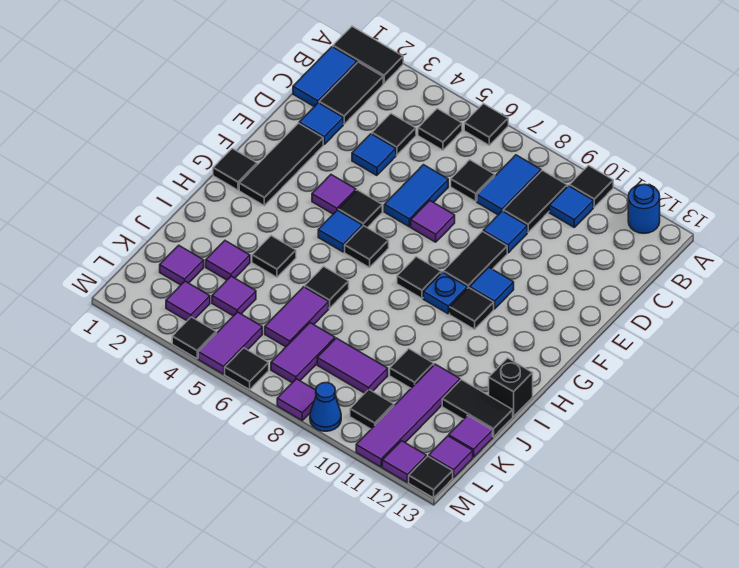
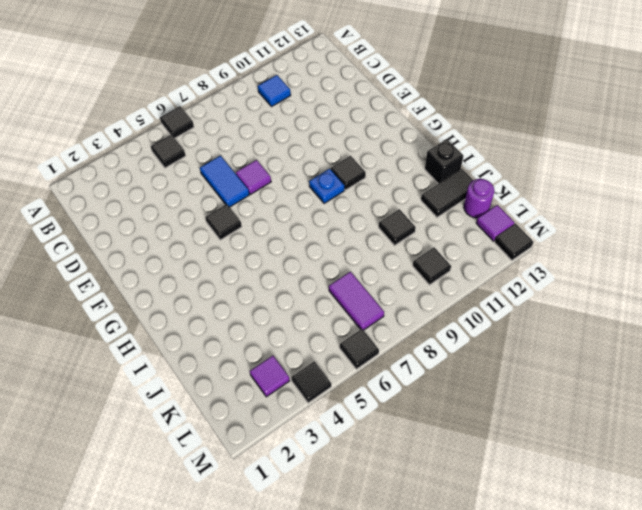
purple round brick K13 level 1 -> purple tile K13 level 1
none -> black tile A1:A2 level 1
none -> black tile A10 level 1
none -> blue round brick A12 level 1
none -> blue tile B1:C1 level 1

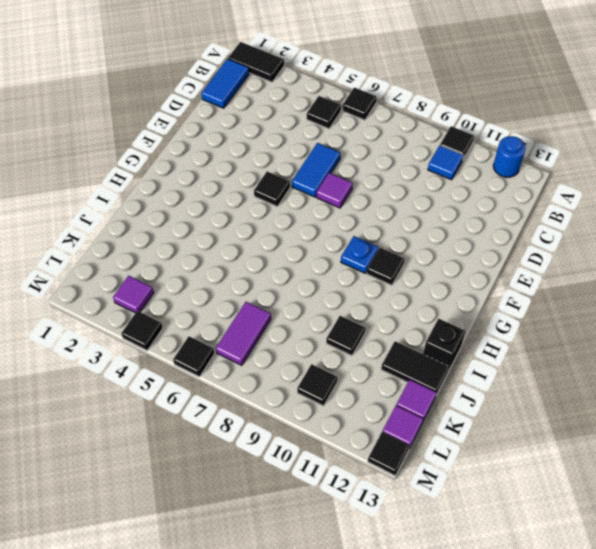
none -> black tile B2:C2 level 1
none -> blue tile B8:C8 level 1
none -> black tile B9:C9 level 1
none -> black tile C4 level 1

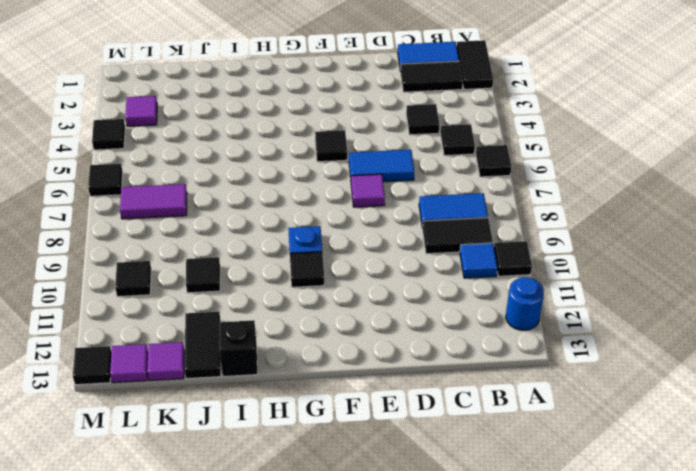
none -> black tile C7 level 1
none -> blue tile D2 level 1
none -> blue tile D4 level 1
none -> blue tile D9 level 1

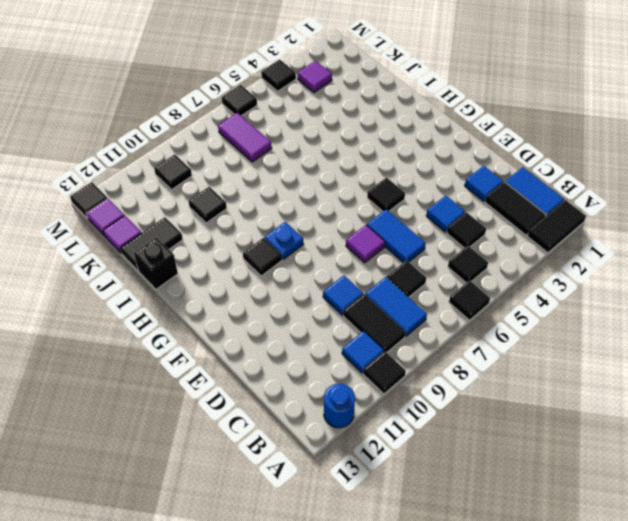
none -> black tile E2:G2 level 1
none -> black tile E9:F9 level 1
none -> purple tile F4 level 1
none -> blue tile F10 level 1

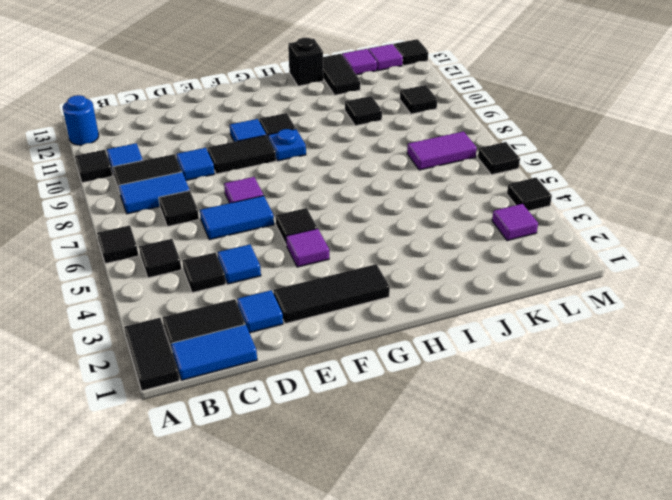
none -> black tile G1 level 1
none -> blue tile G5 level 1
none -> black tile G6 level 1
none -> black tile G8 level 1

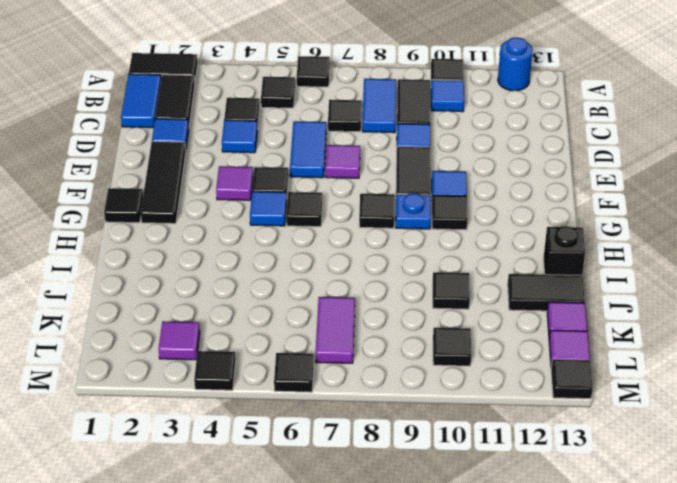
none -> black tile I4 level 1
none -> black tile I6 level 1
none -> purple tile J3 level 1
none -> purple tile J6:K6 level 1

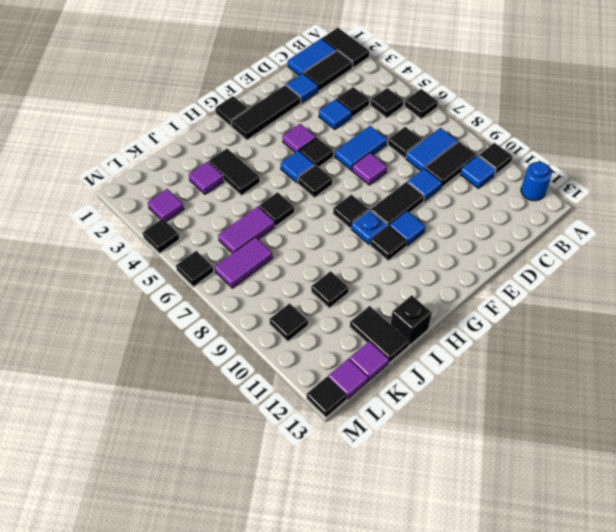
black tile I3:I4 level 1 -> black tile I4 level 1
none -> purple tile J11:M11 level 1
none -> purple tile K2 level 1
none -> purple tile K4 level 1
none -> purple tile K8:K9 level 1

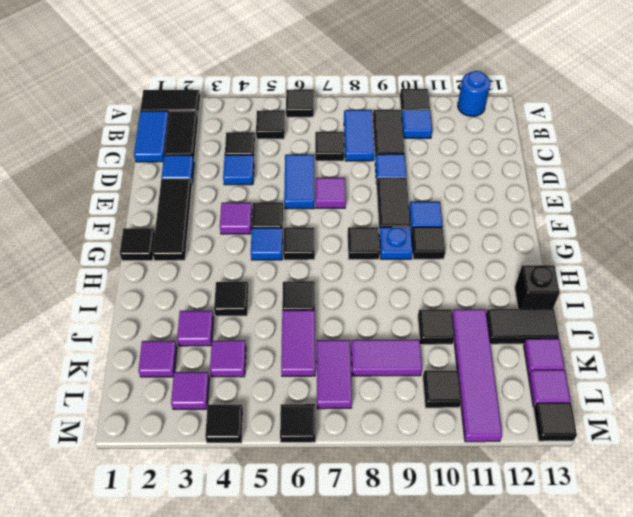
none -> purple tile L5:M5 level 1
none -> purple tile M8 level 1
none -> blue cone M9 level 1
none -> purple tile M12 level 1

